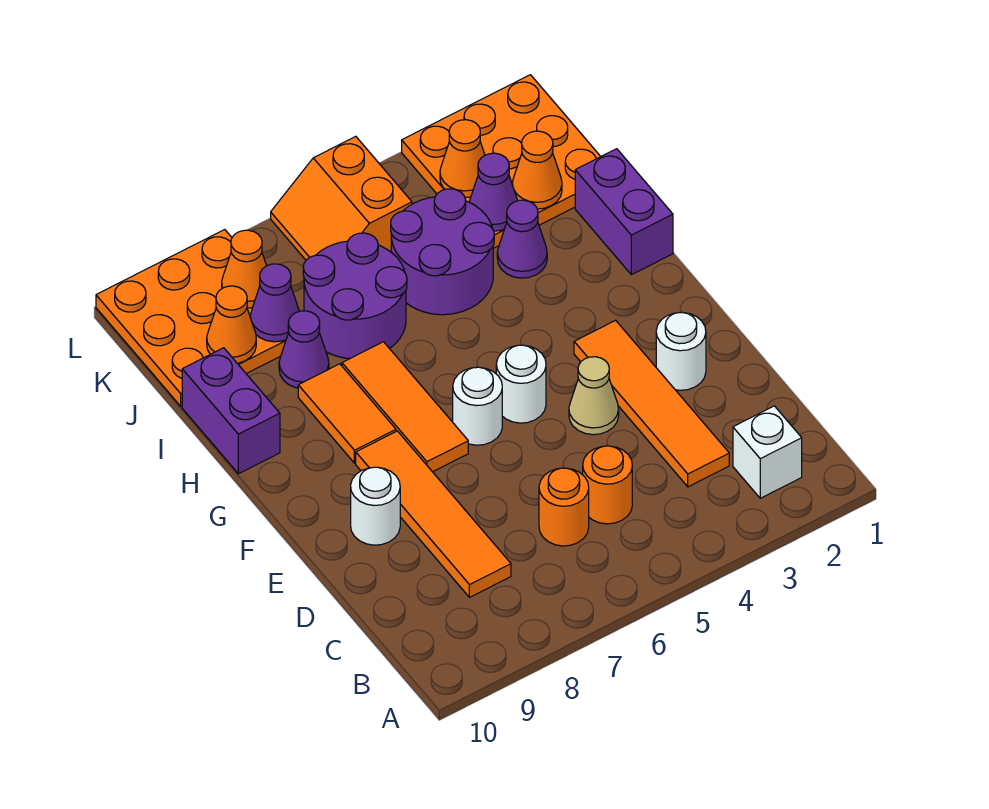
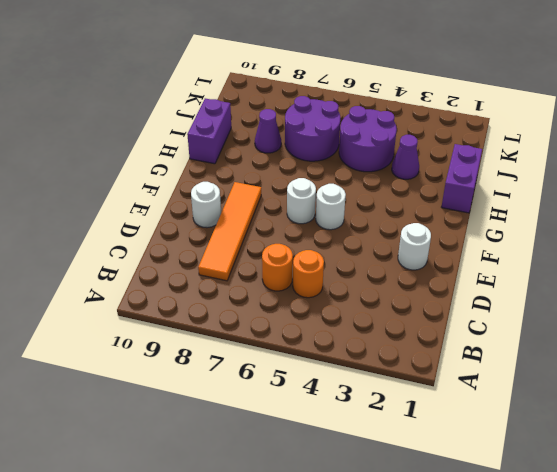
none -> white brick B2 level 1
none -> orange tile C3:F3 level 1
none -> tan cone E4 level 1

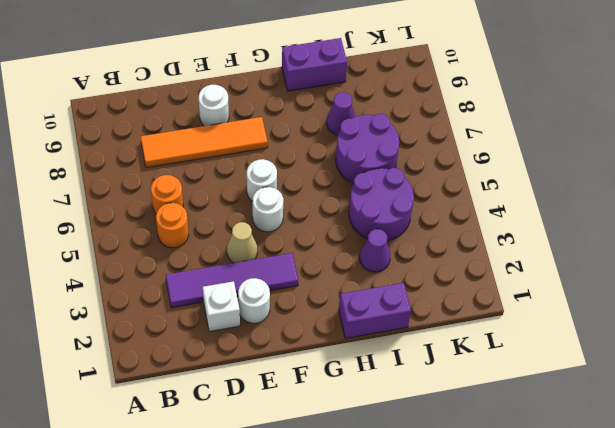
purple tile C3:F3 level 1 -> orange tile C3:F3 level 1
white brick D2 level 1 -> white brick B2 level 1
none -> orange tile F7:H7 level 1
none -> orange tile G8:H8 level 1
none -> orange plate J1:L3 level 1

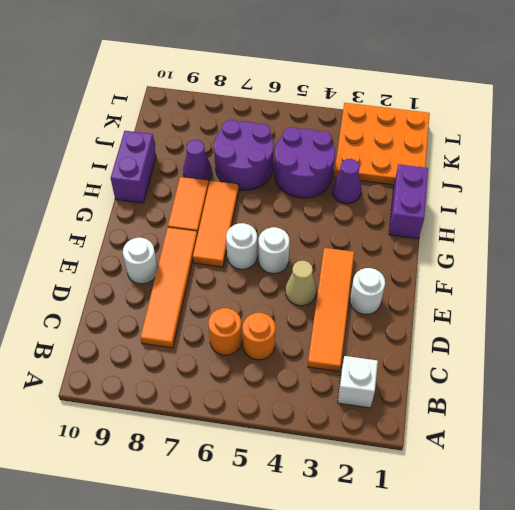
none -> orange plate J8:L10 level 1
none -> orange slope K5:L6 level 1 top 5
none -> orange cone J2 level 2

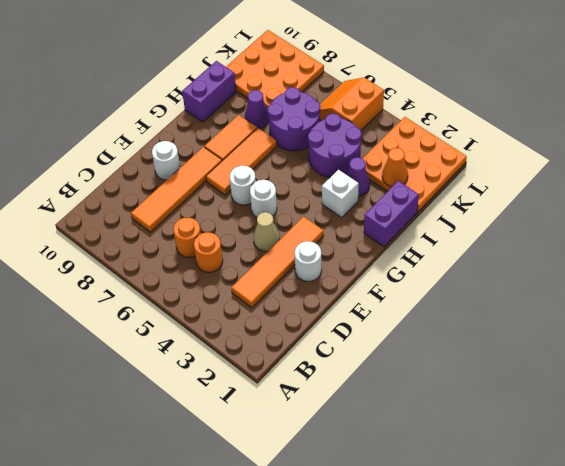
white brick H3 level 1 -> white brick B2 level 1
none -> purple cone J3 level 2
none -> purple cone J8 level 2
none -> orange cone J9 level 2

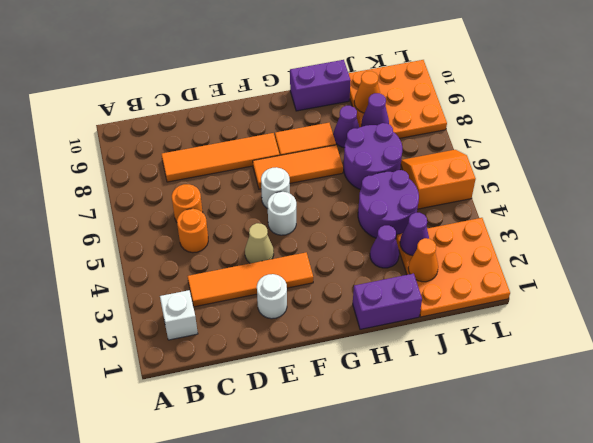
none -> white round brick E9 level 1
none -> orange cone K3 level 2
none -> orange cone K8 level 2

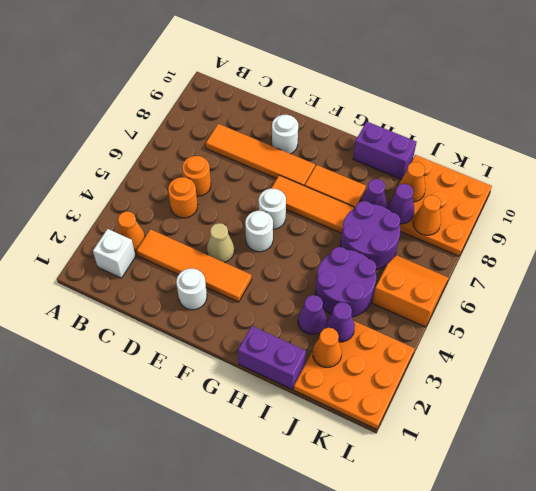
orange cone B3 level 1 -> orange cone K3 level 2

